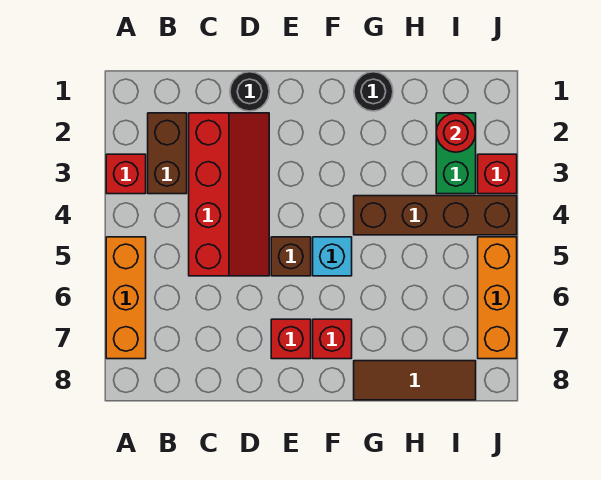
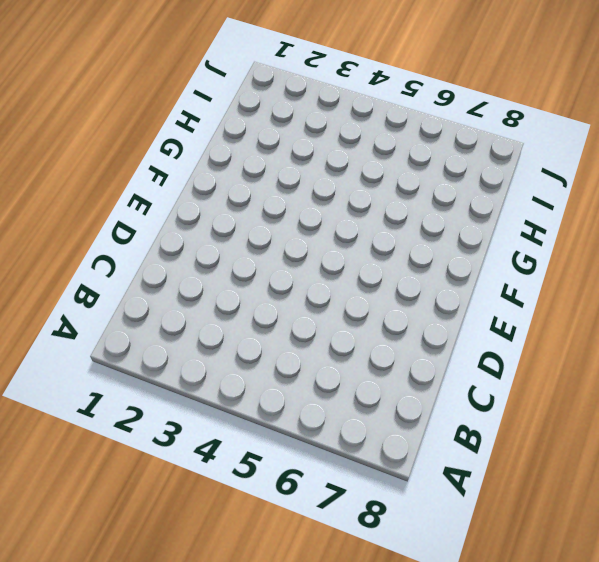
none -> red brick A3 level 1
none -> orange brick A5:A7 level 1
none -> brown brick B2:B3 level 1

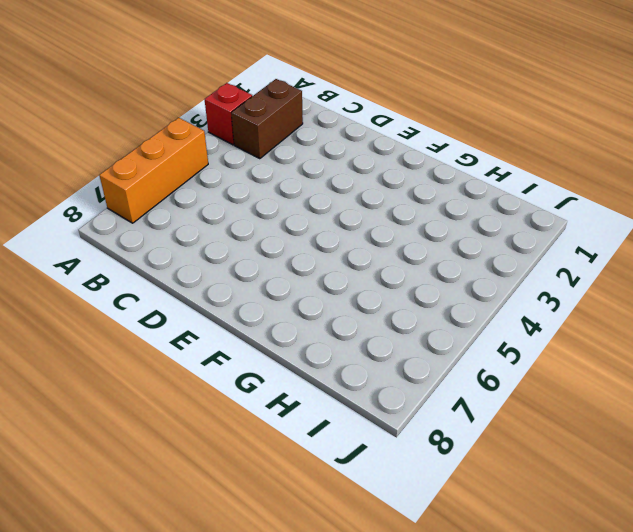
none -> red slope C2:D5 level 1 top C
none -> black round brick D1 level 1
none -> brown brick E5 level 1

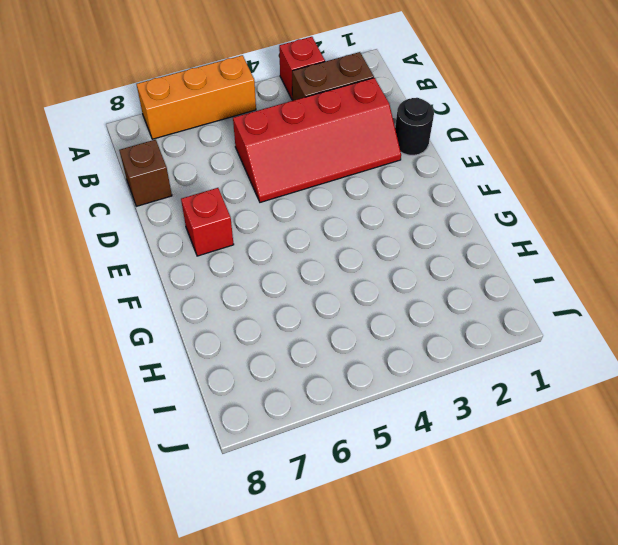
brown brick C8 level 1 -> brown brick E5 level 1
none -> cyan brick F5 level 1
none -> red brick F7 level 1
none -> black round brick G1 level 1

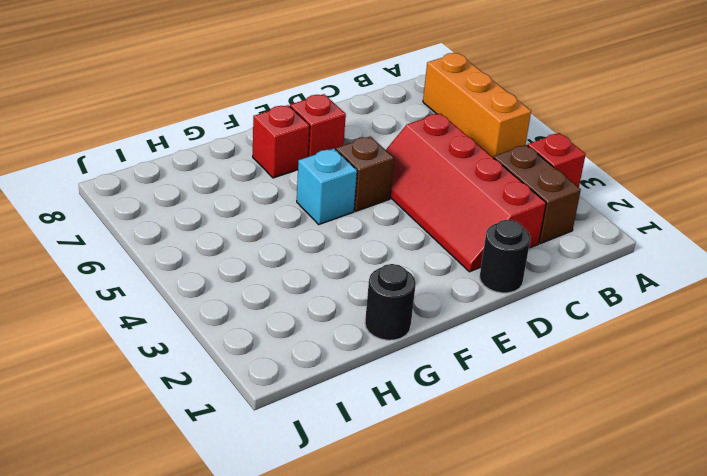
none -> brown brick G4:J4 level 1
none -> brown tile G8:I8 level 1
none -> green brick I2:I3 level 1

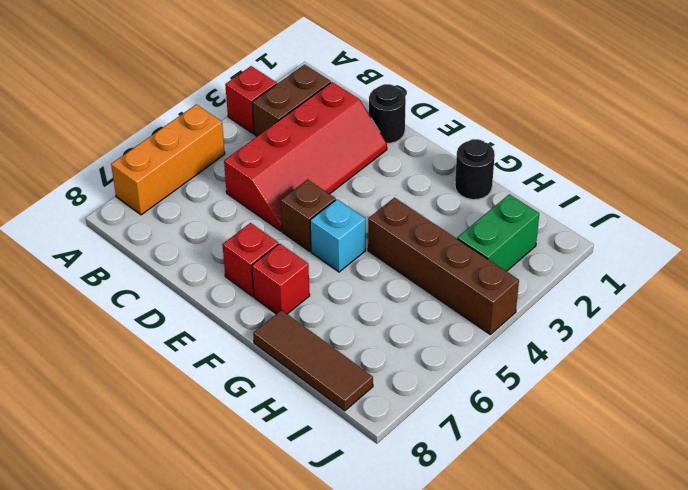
none -> red brick J3 level 1
none -> orange brick J5:J7 level 1
none -> red round brick I2 level 2

